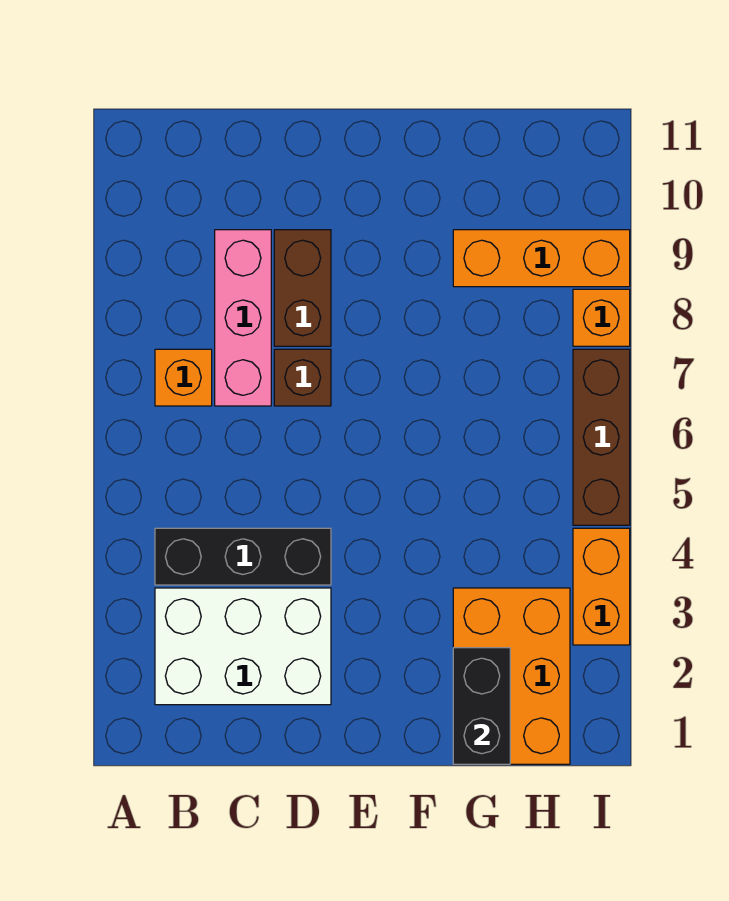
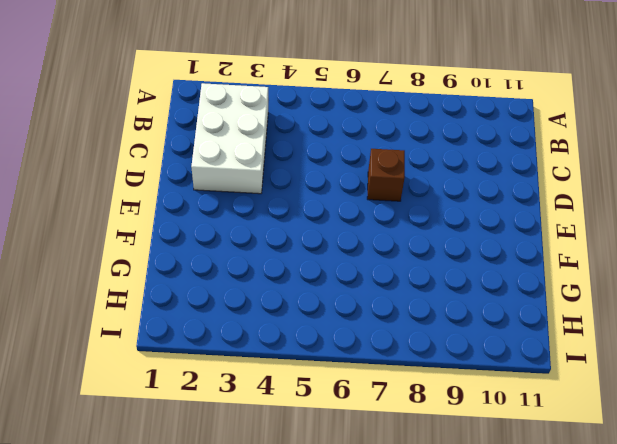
none -> black brick B4:D4 level 1
none -> orange brick B7 level 1
none -> pink brick C7:C9 level 1

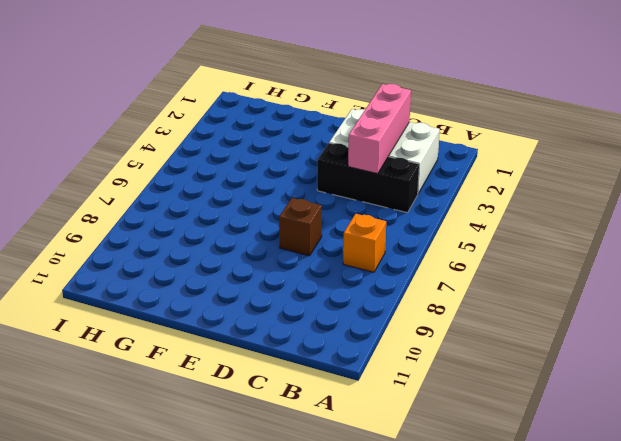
pink brick C2:C4 level 2 -> pink brick C7:C9 level 1
none -> brown brick D8:D9 level 1
none -> orange brick G1:H3 level 1
none -> orange brick G9:I9 level 1

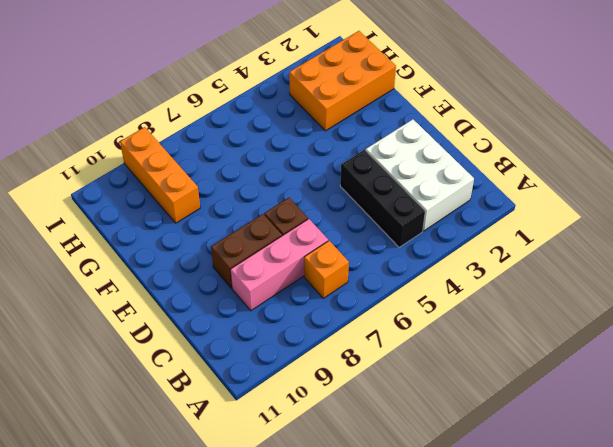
none -> orange brick I3:I4 level 1
none -> brown brick I5:I7 level 1
none -> orange brick I8 level 1

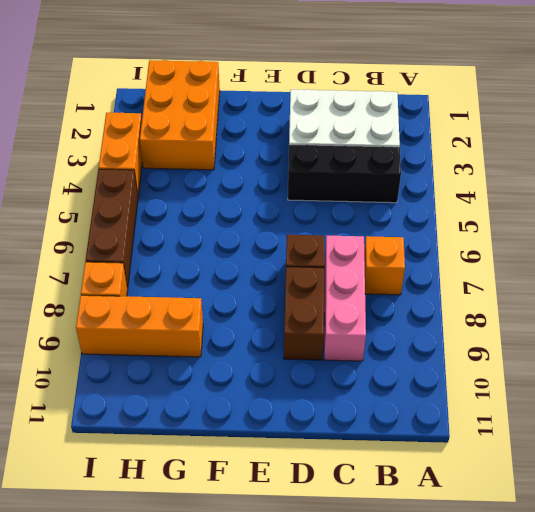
none -> black brick G1:G2 level 2

